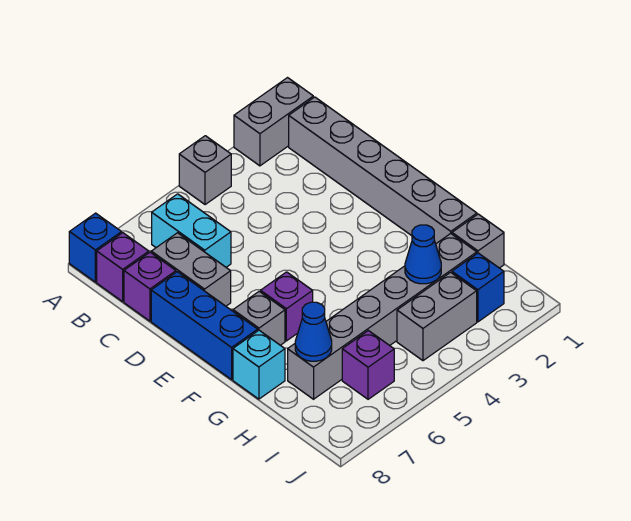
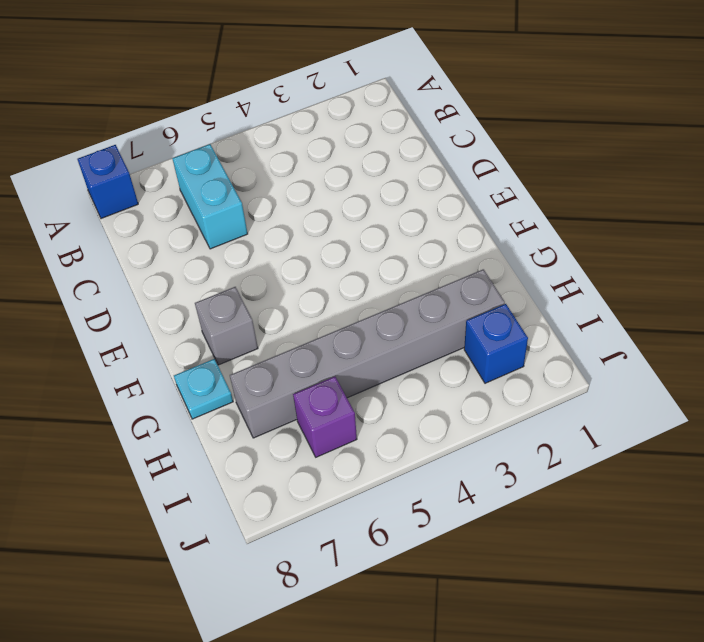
cyan plate G8 level 1 -> cyan brick G8 level 1
none -> grey brick A1:A2 level 1
none -> grey brick A4 level 1
none -> grey brick B1:G1 level 1

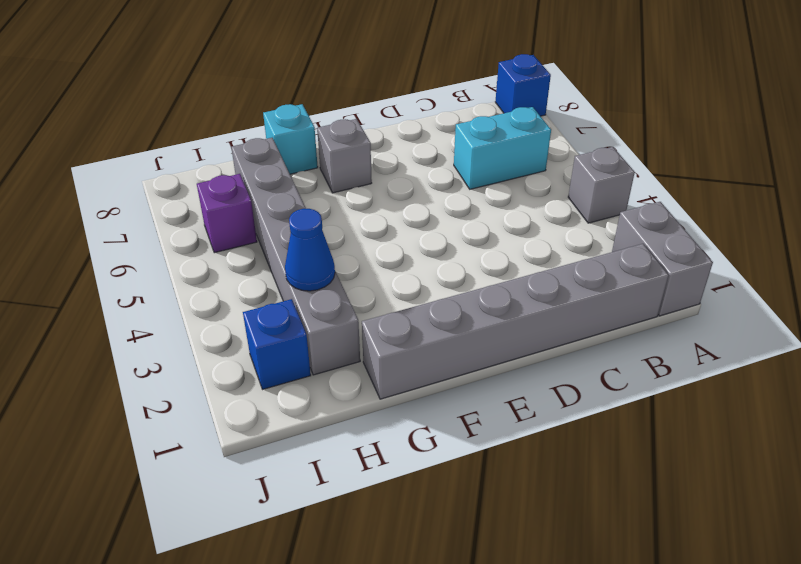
none -> purple brick B8 level 1
none -> grey brick C7:D7 level 1
none -> purple brick C8 level 1

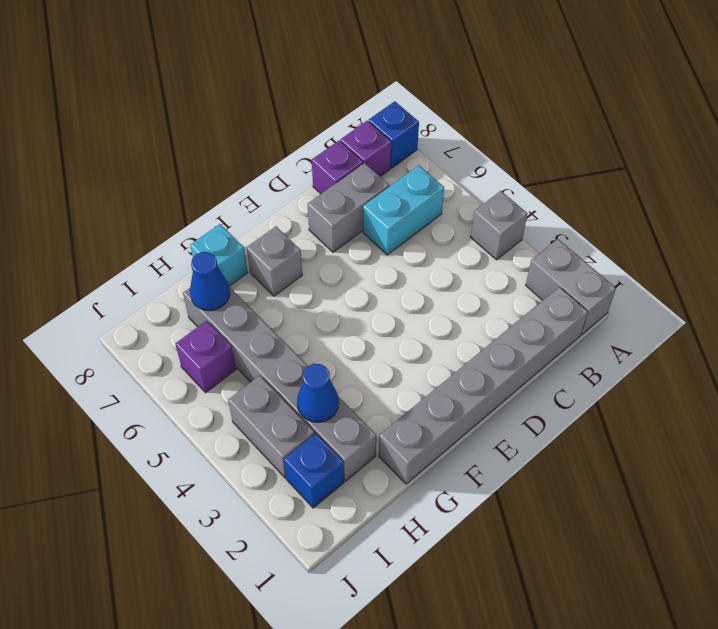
none -> blue brick D8:F8 level 1
none -> purple brick F6 level 1
none -> grey brick H1 level 1

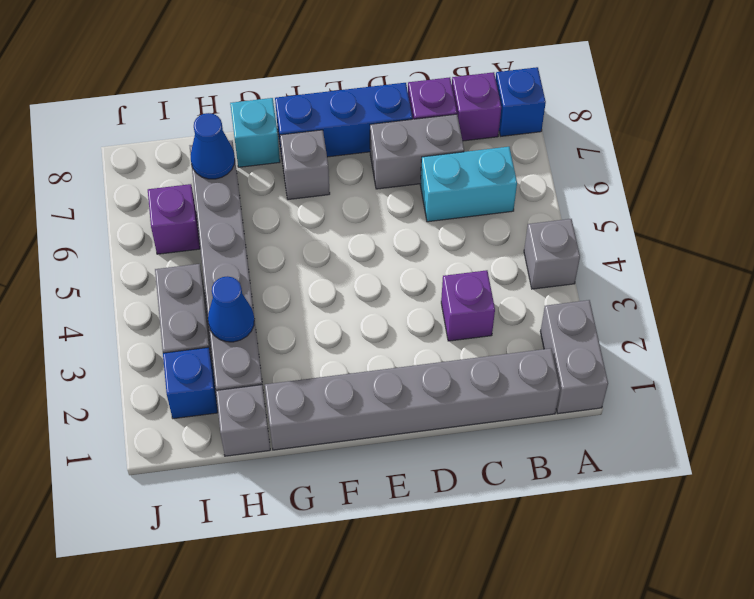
purple brick C3 level 1 -> purple brick F6 level 1

